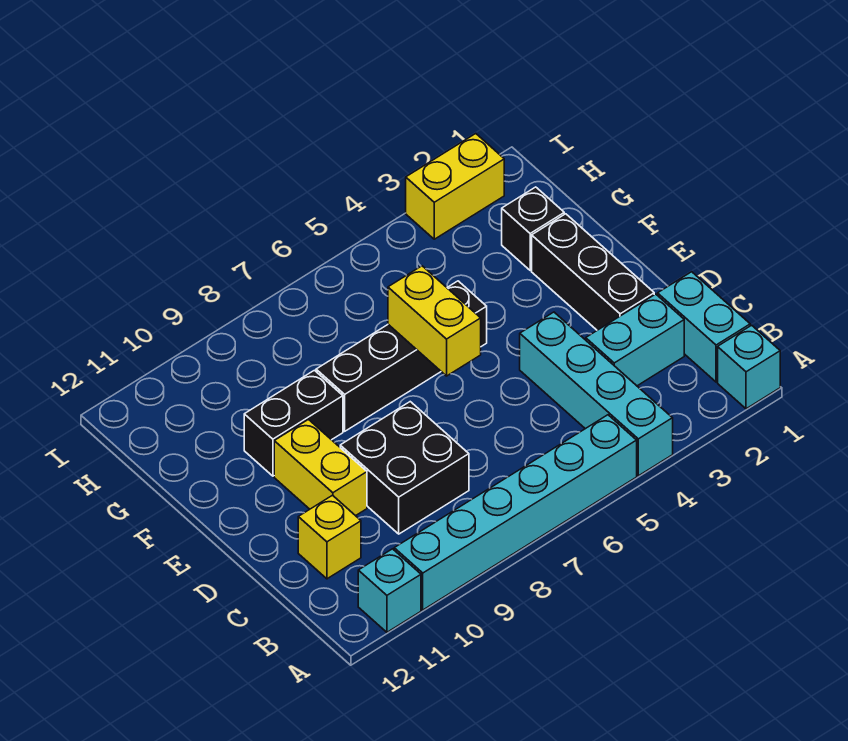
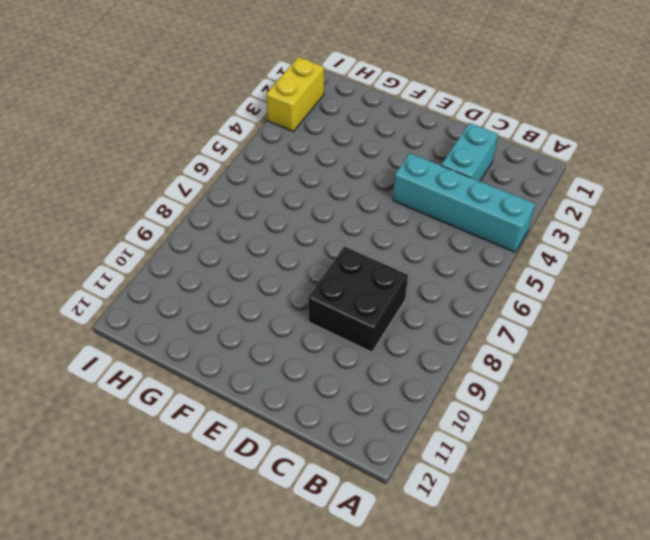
none -> cyan brick A1 level 1
none -> cyan brick A5:A10 level 1
none -> cyan brick A11 level 1

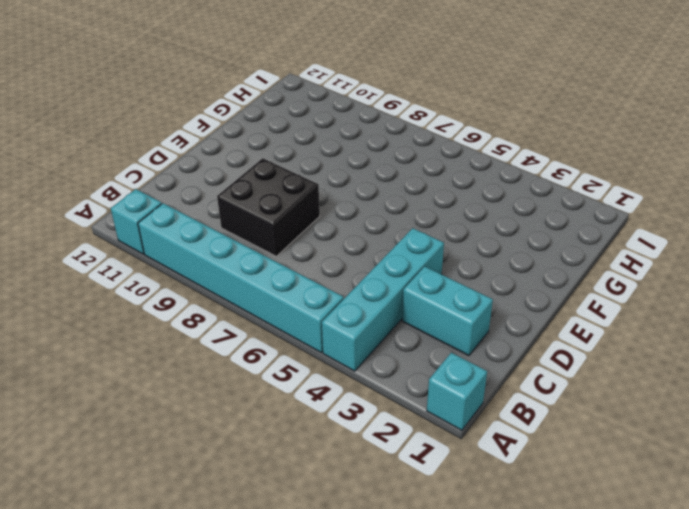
none -> cyan brick B1:C1 level 1
none -> yellow brick C11 level 1
none -> black brick D2:F2 level 1

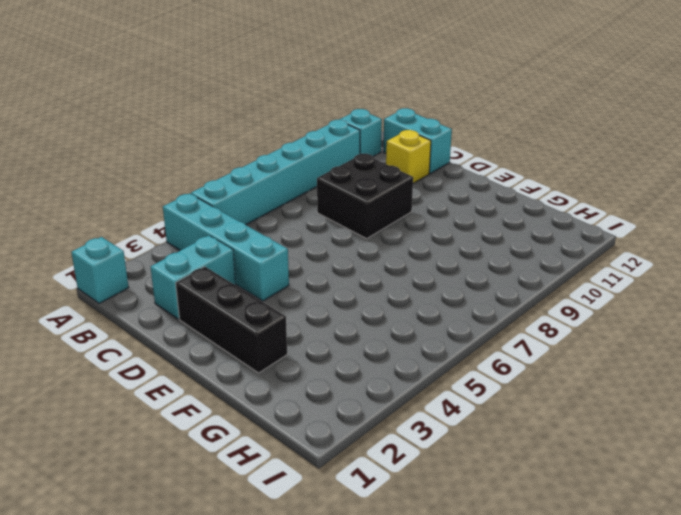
cyan brick B12:C12 level 1 -> cyan brick B1:C1 level 1
none -> yellow brick D10:E10 level 1
none -> black brick F5:F8 level 1
none -> black brick F9:F10 level 1

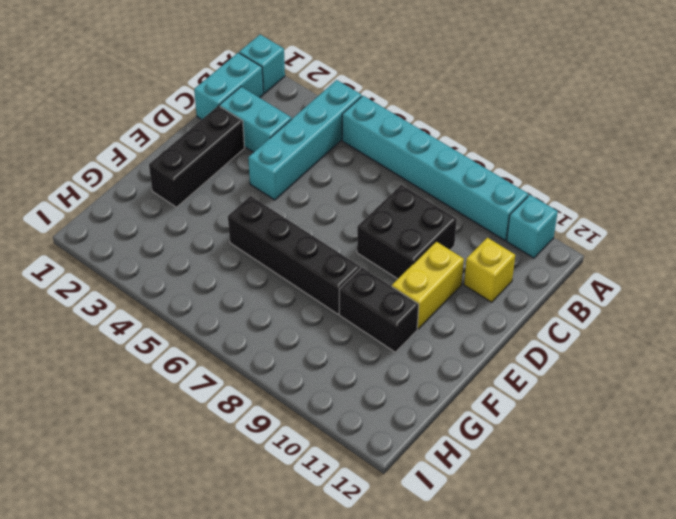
none -> black brick G2 level 1
none -> yellow brick I2:I3 level 1
none -> yellow brick E6:F6 level 2

